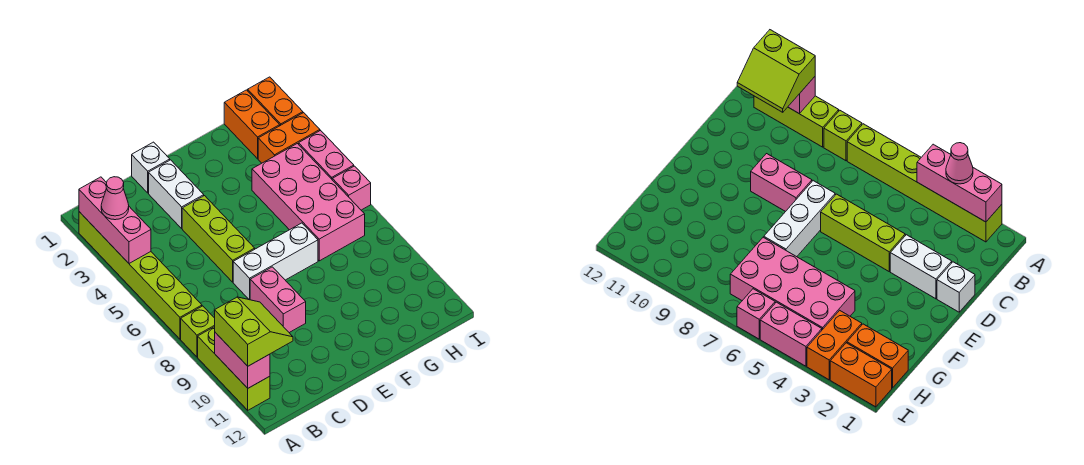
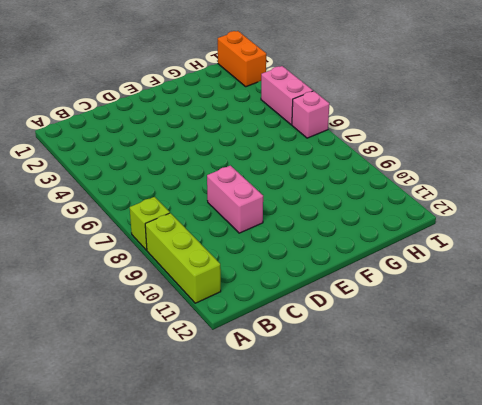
none -> lime brick A2:A7 level 1
none -> white brick D1 level 1
none -> white brick D2:D3 level 1

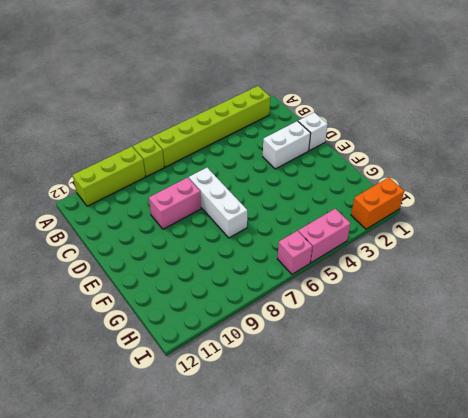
none -> lime brick D4:D6 level 1
none -> pink brick G4:H7 level 1
none -> orange brick H1:H2 level 1

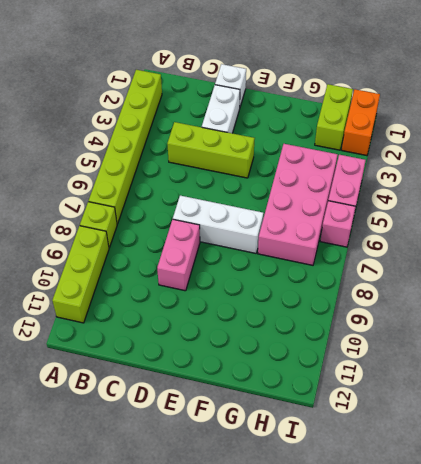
lime brick C4:E4 level 1 -> lime brick D4:D6 level 1
lime brick H1:H2 level 1 -> orange brick H1:H2 level 1
none -> orange brick H3:I3 level 1
none -> pink brick A2:A4 level 2
none -> pink brick A10:A11 level 2

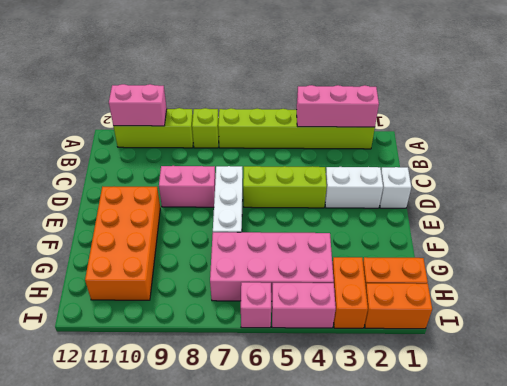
orange brick E10:H11 level 1 -> none
none -> pink cone A3 level 3
none -> lime slope A10:B11 level 3 top A

